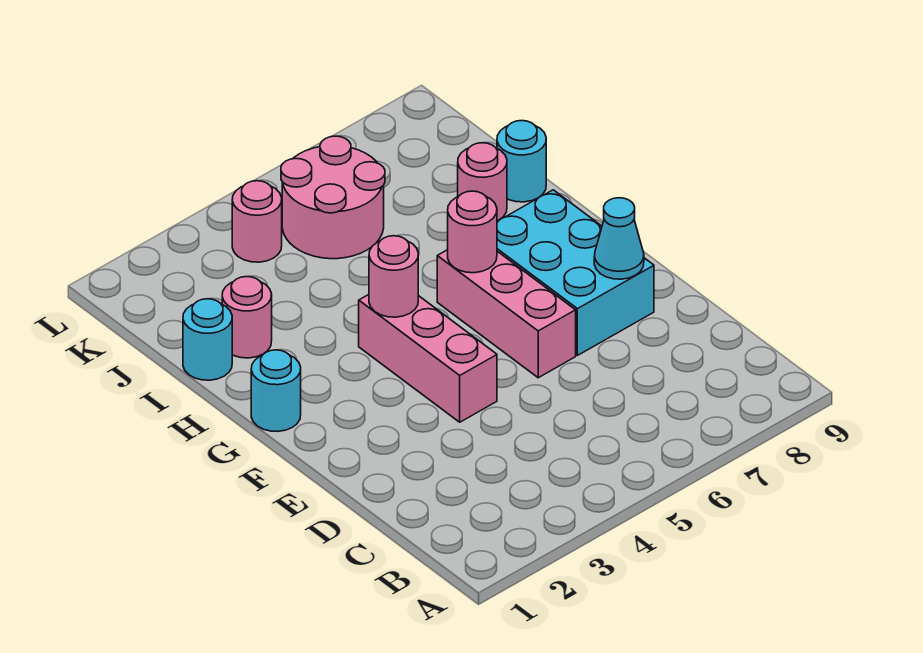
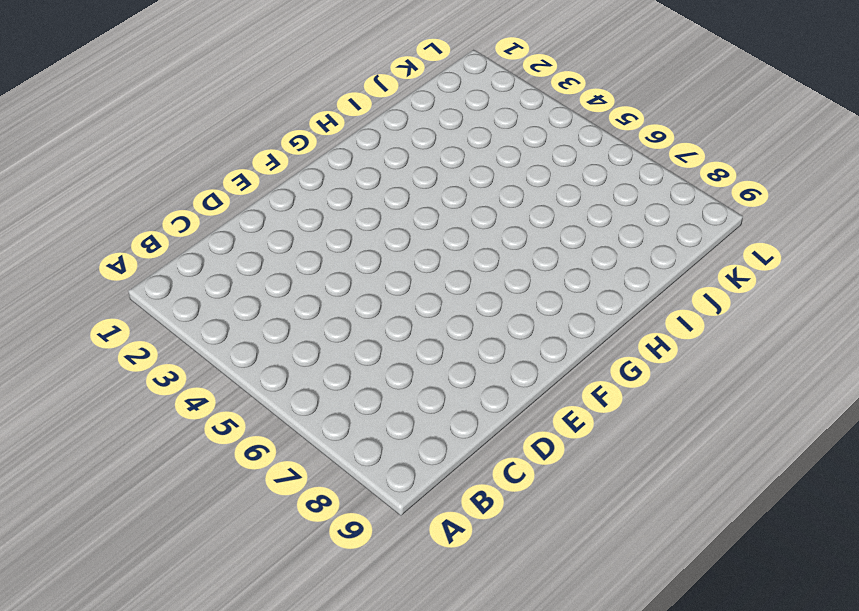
none -> pink brick E4:G4 level 1
none -> pink brick E6:G6 level 1
none -> cyan brick E7:G8 level 1

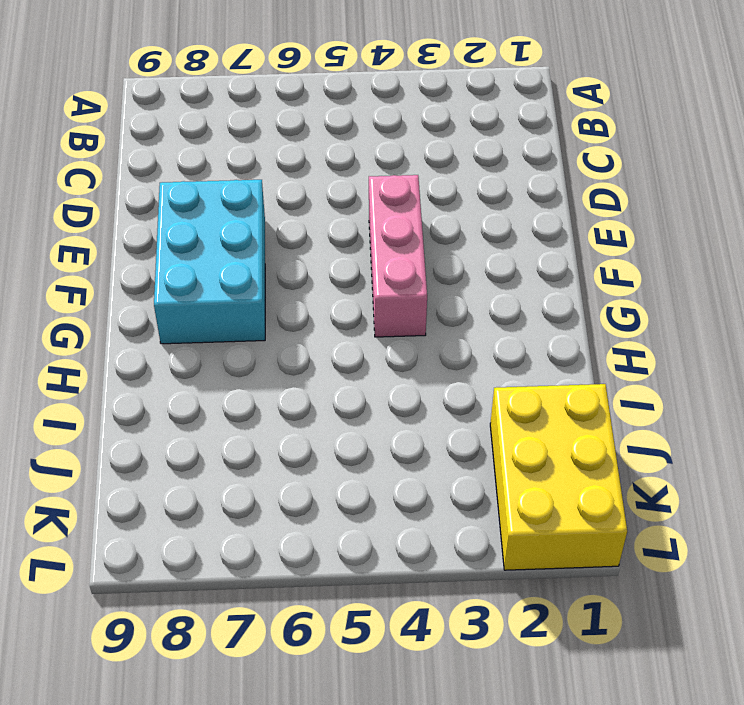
yellow brick J1:L2 level 1 -> none
none -> pink brick E6:G6 level 1
none -> cyan round brick G1 level 1
none -> cyan round brick I1 level 1

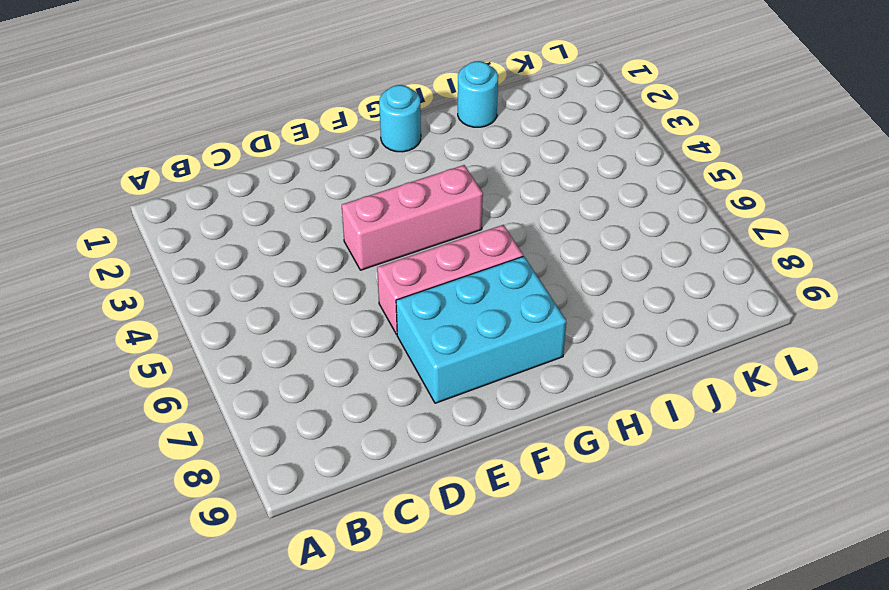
none -> pink round brick I2 level 1
none -> pink round brick I8 level 1
none -> cyan round brick I9 level 1

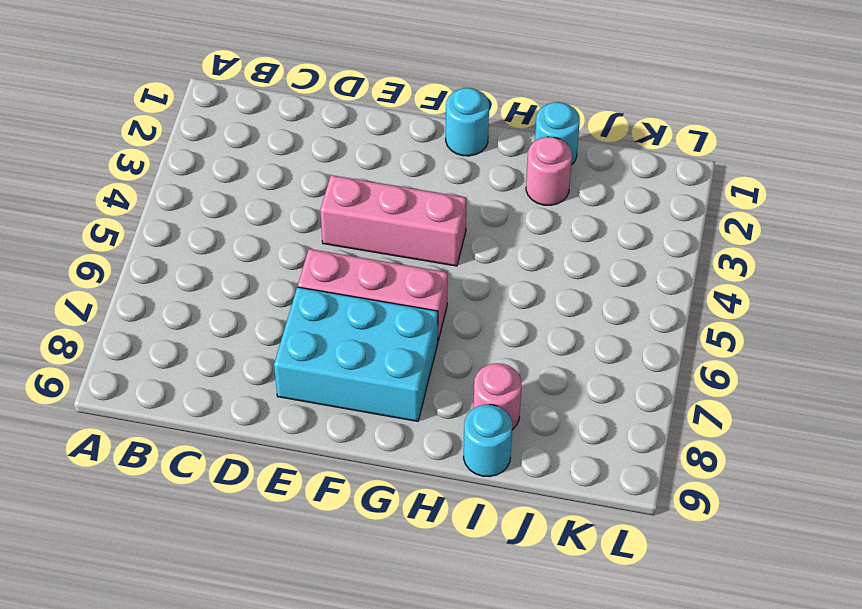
none -> pink round brick J5:K6 level 1
none -> pink round brick K4 level 1
none -> cyan cone E8 level 2

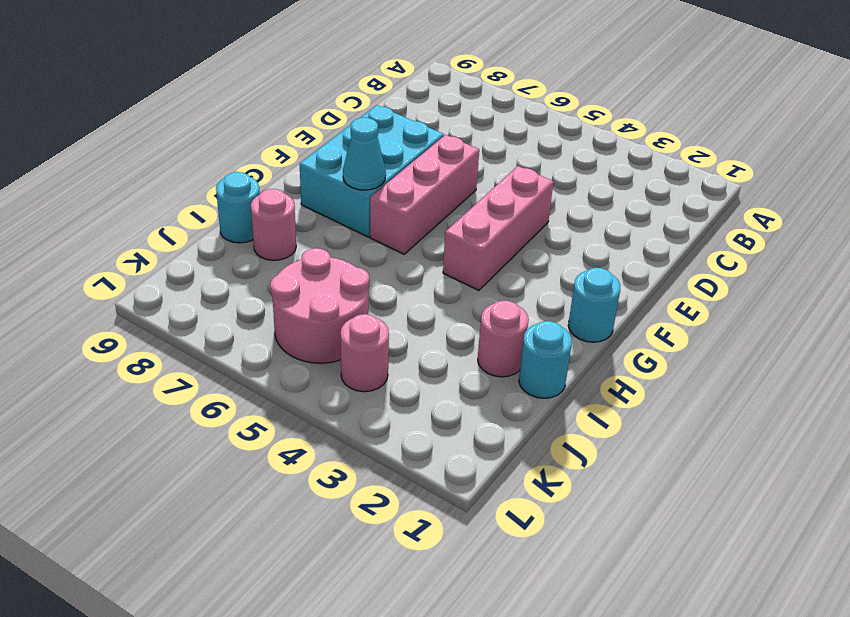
cyan cone G7 level 2 -> cyan cone E8 level 2
none -> pink round brick G4 level 2
none -> pink round brick G6 level 2

